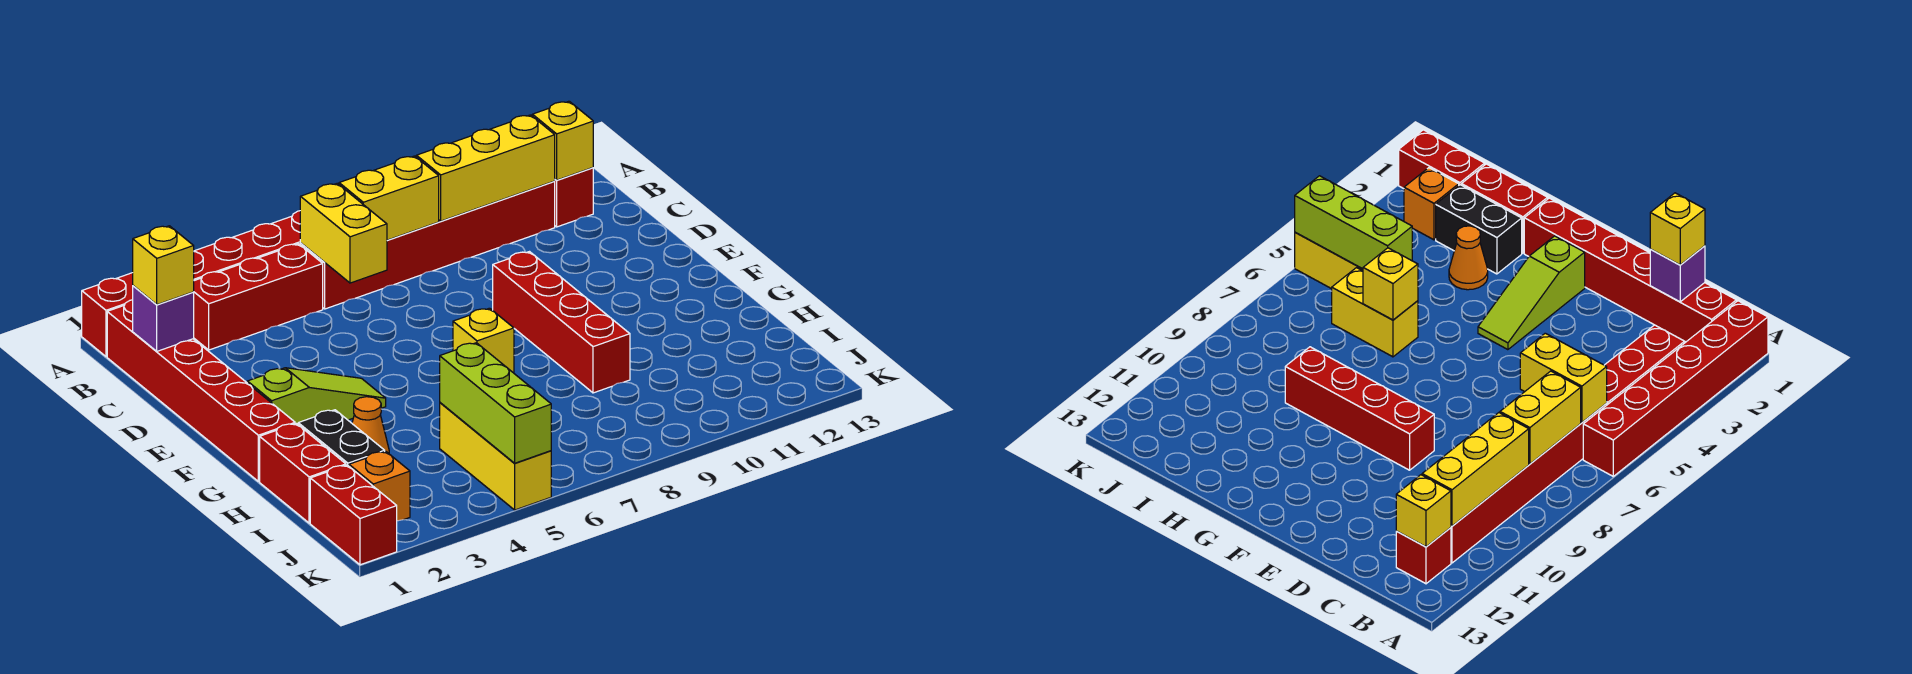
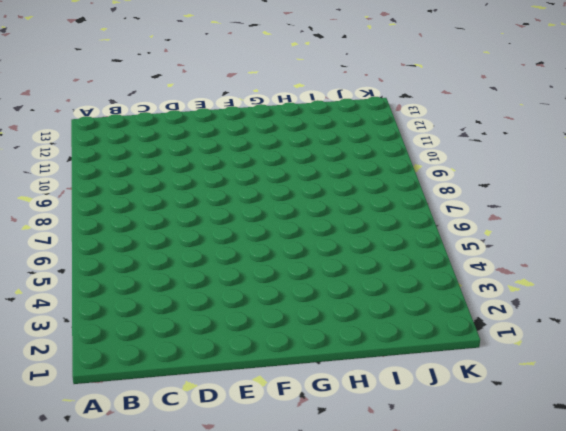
none -> red brick A1:A6 level 1
none -> red brick B1:G1 level 1
none -> red brick B3:B5 level 1

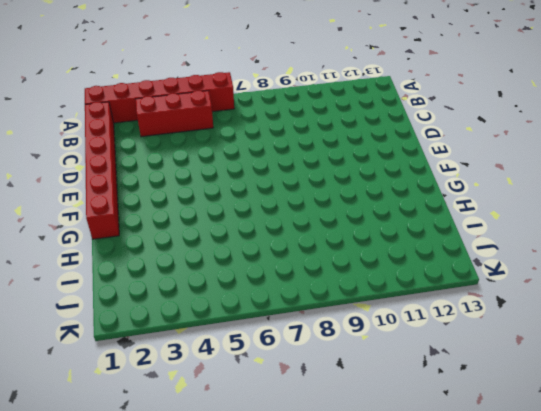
none -> red brick B6:B11 level 1
none -> red brick B12 level 1
none -> red brick E9:H9 level 1

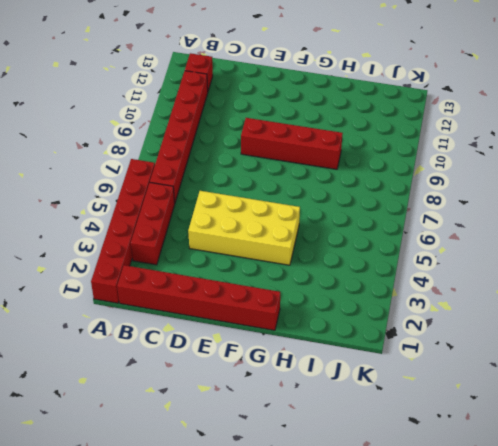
yellow brick D4:G5 level 1 -> lime slope F2:F4 level 1 top 2
none -> red brick H1:I1 level 1
none -> black brick H2:I2 level 1
none -> orange cone H3 level 1

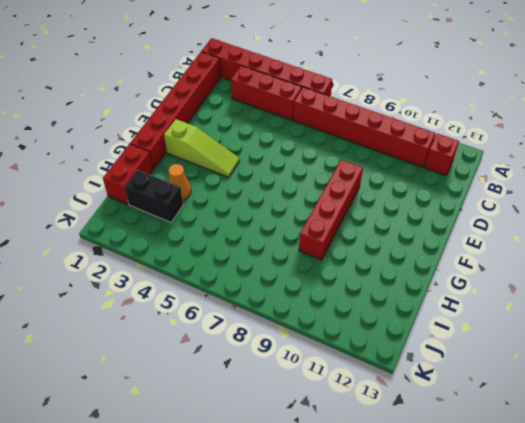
black brick I2:I3 level 1 -> black brick H2:I2 level 1
none -> yellow brick H6:I6 level 1
none -> yellow brick I5:K5 level 1
none -> red brick J1:K1 level 1

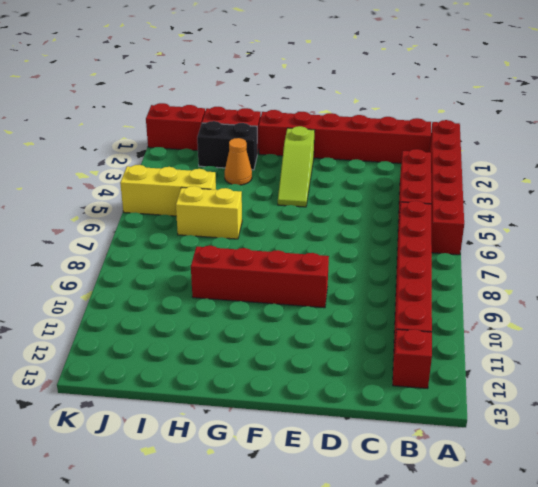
none -> orange brick J2 level 1
none -> yellow brick B6:C6 level 2
none -> yellow brick B7:B8 level 2

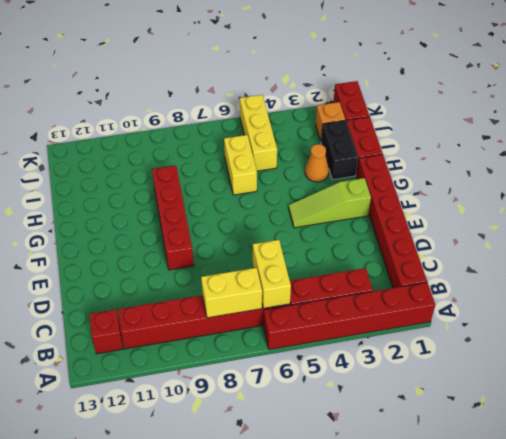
none -> yellow brick B9:B11 level 2
none -> yellow brick B12 level 2
none -> purple brick C1 level 2

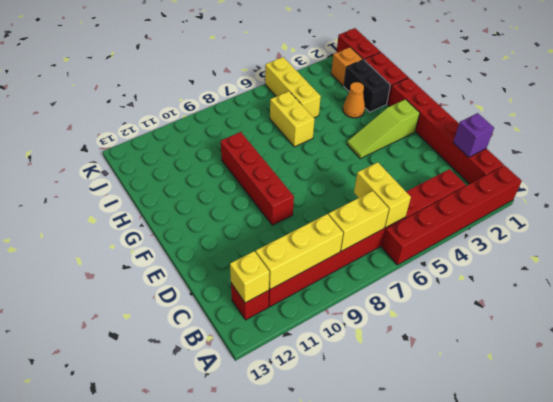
none -> yellow brick H6 level 2
none -> lime brick I5:K5 level 2
none -> yellow brick C1 level 3

